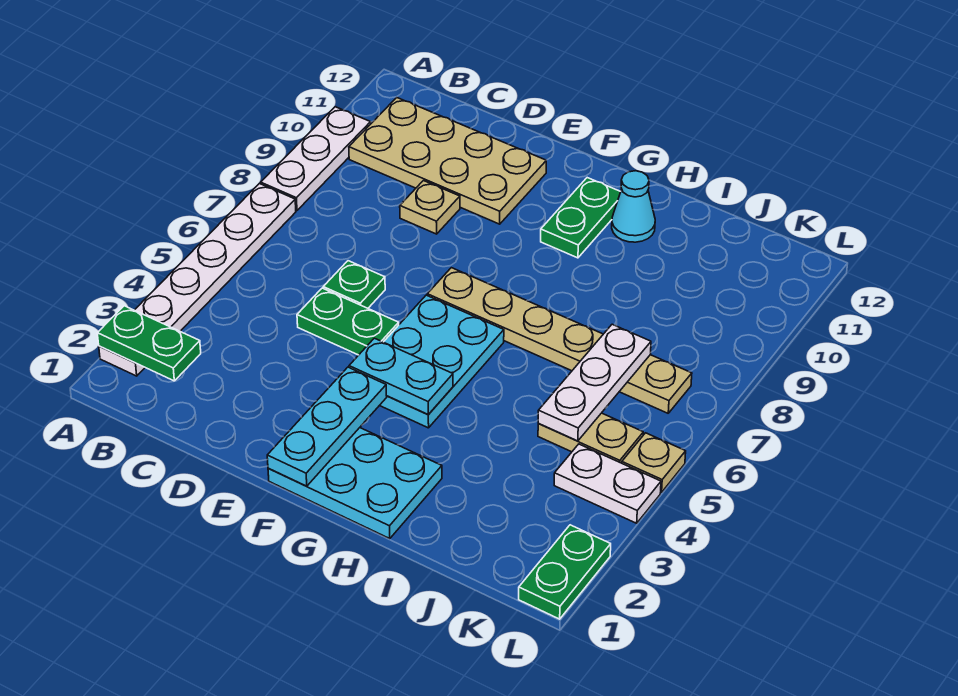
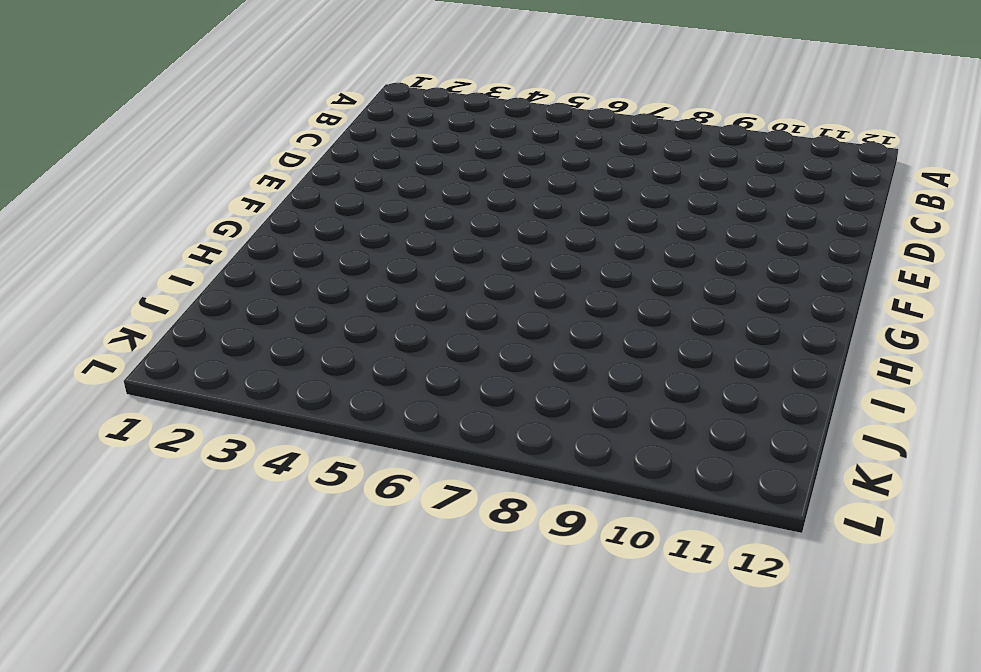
none -> white plate A2:A7 level 1
none -> white plate A8:A10 level 1
none -> tan plate B10:E11 level 1

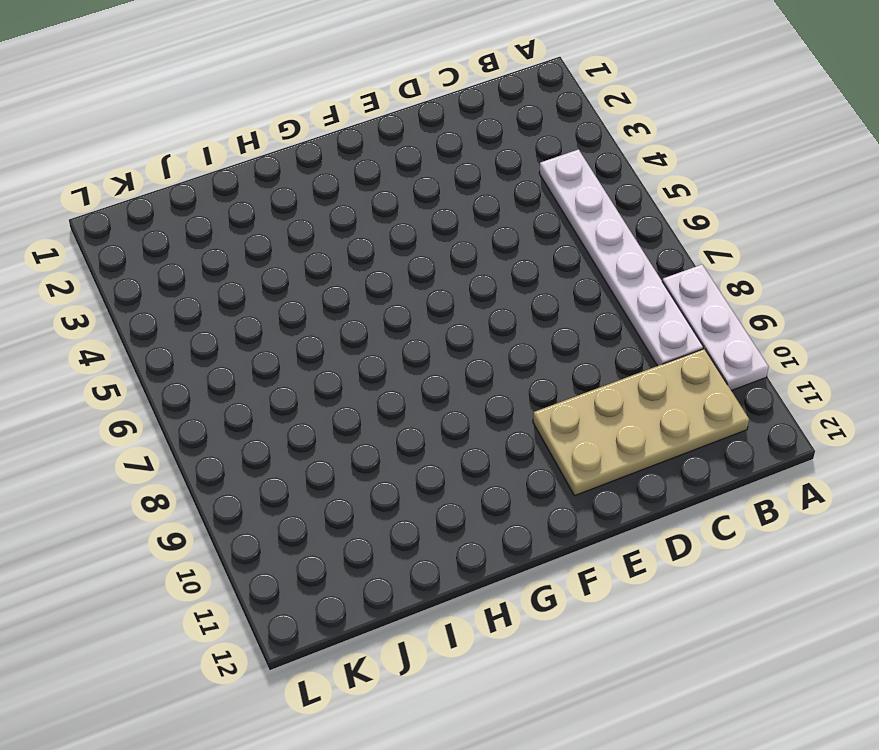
white plate B4:B9 level 1 -> white plate A2:A7 level 1
none -> green plate D5:E5 level 1
none -> green plate D6 level 1
none -> tan plate D9 level 1

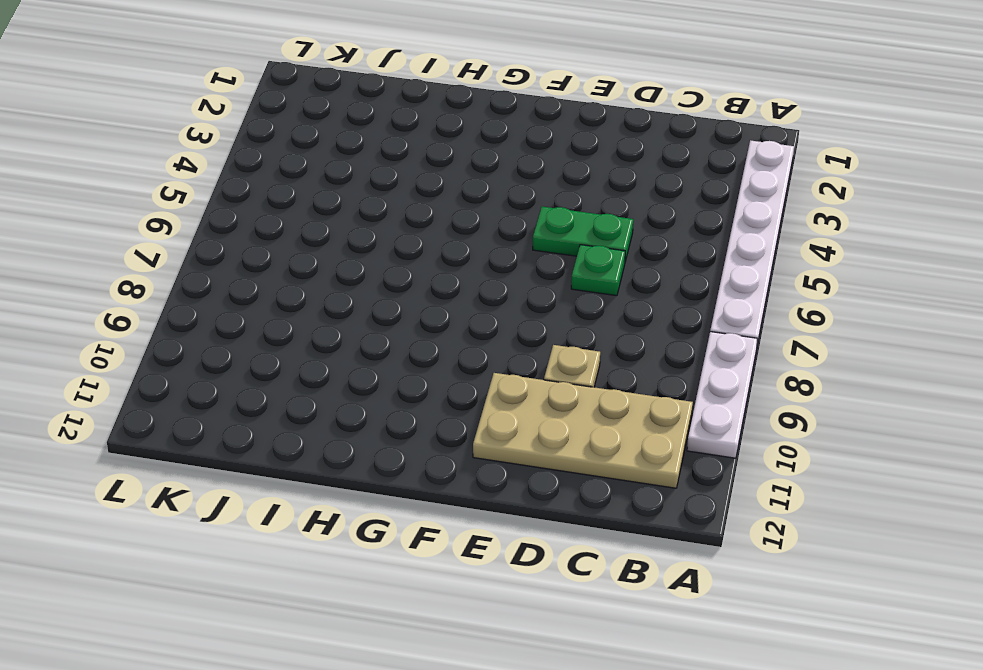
none -> cyan plate F1:H2 level 1
none -> cyan plate F4:G6 level 1
none -> tan plate F7:K7 level 1

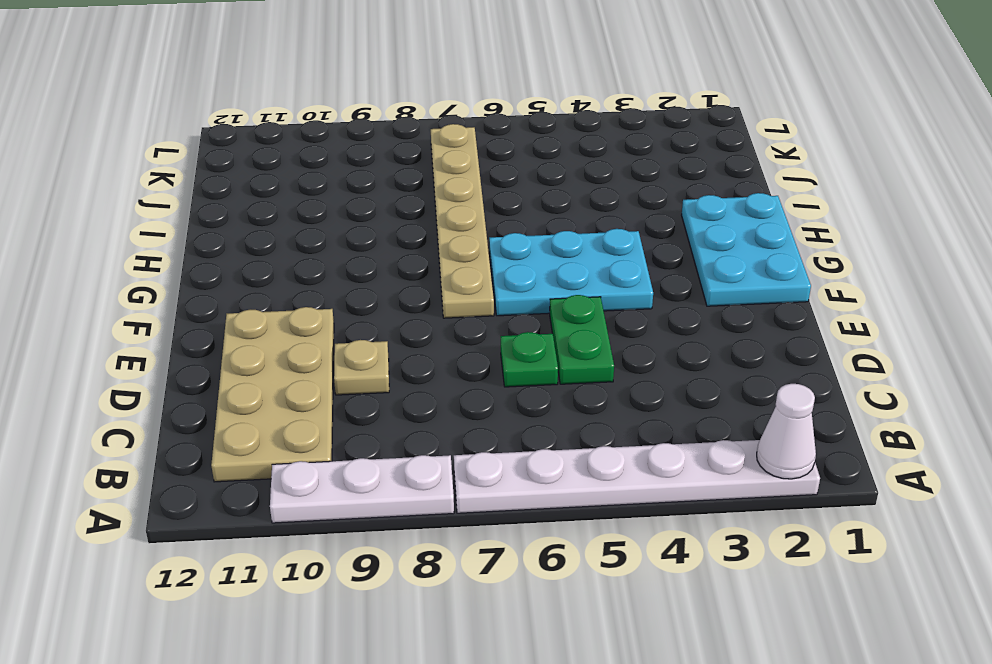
white cone A2 level 2 -> green plate A2:B2 level 2
none -> green plate G10:G11 level 1
none -> cyan cone H11 level 1
none -> tan plate J5:K5 level 1

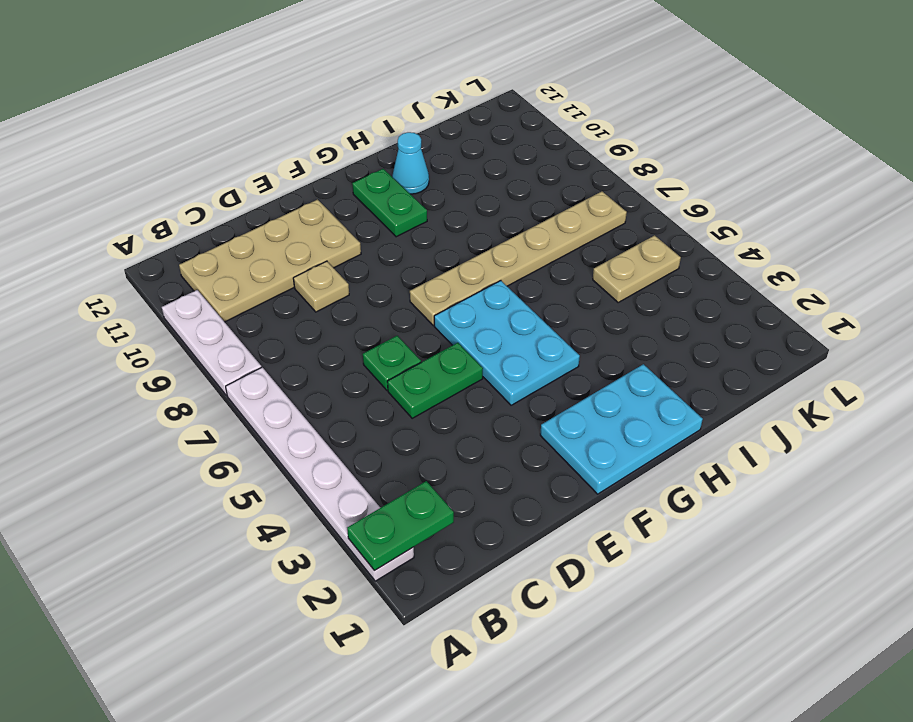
none -> white plate K4:L4 level 1
none -> green plate L1:L2 level 1
none -> tan plate L5 level 1

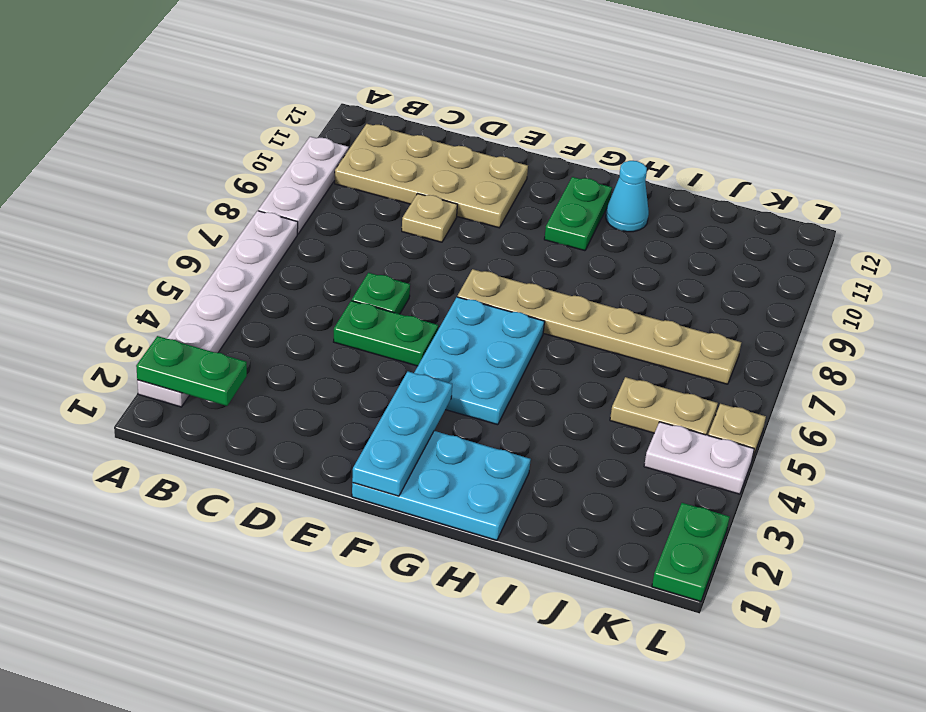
none -> cyan plate F4:G4 level 2
none -> white plate J5:J7 level 2

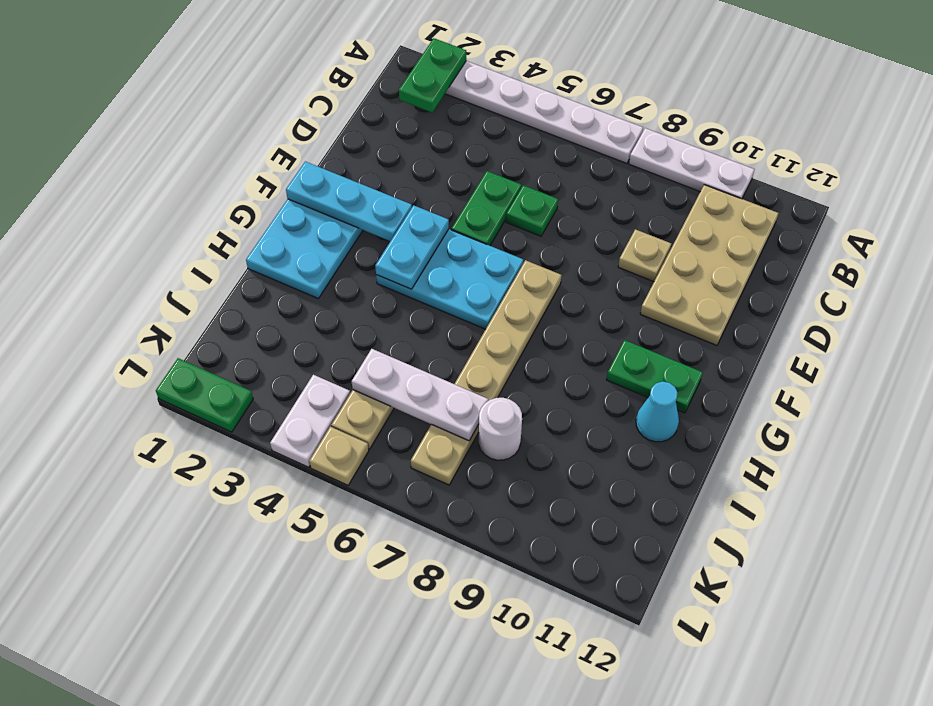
white round brick J8 level 1 -> none

